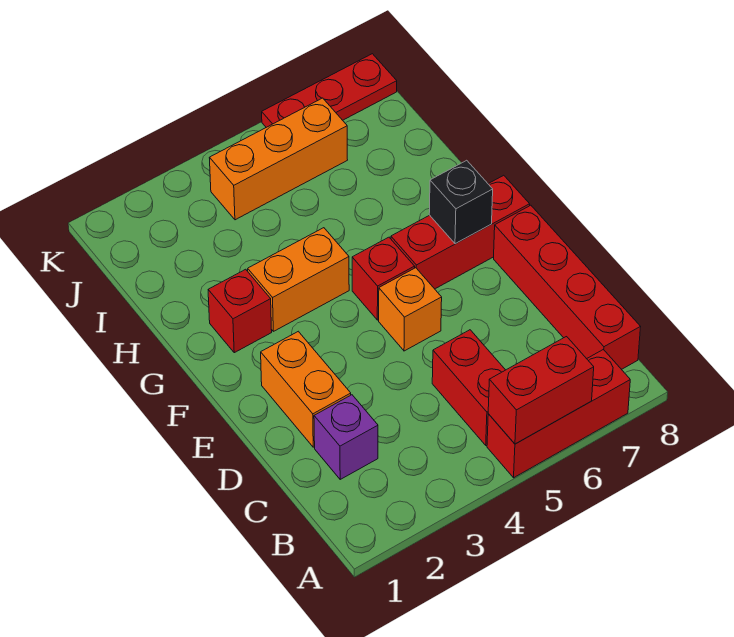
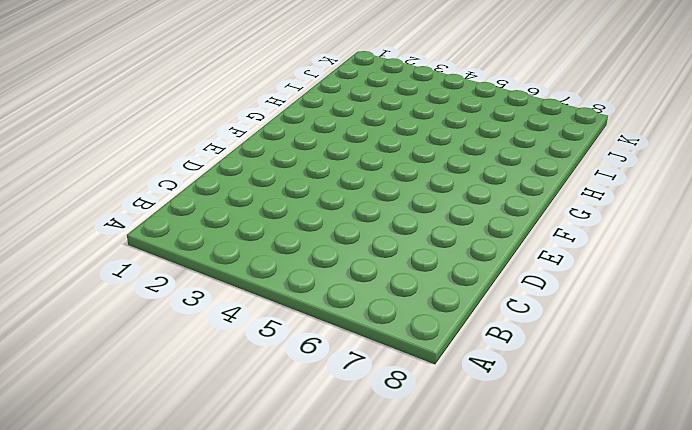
none -> red brick A5:A7 level 1
none -> red brick B5:C5 level 1
none -> red brick B8:E8 level 1

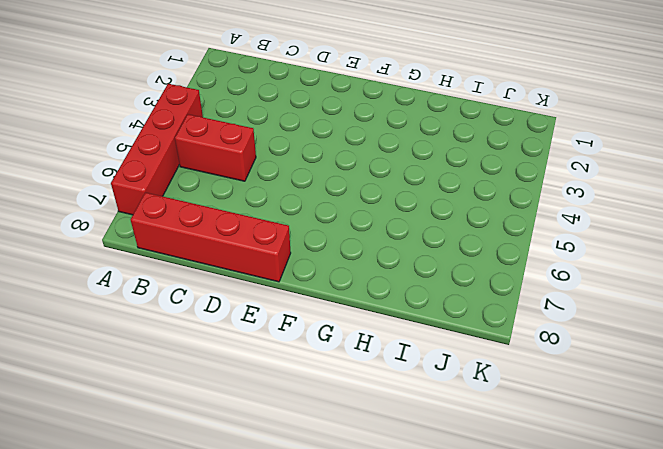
red brick A4:A7 level 1 -> red brick A5:A7 level 1
none -> purple brick C2 level 1
none -> orange brick D2:E2 level 1
none -> orange brick E5 level 1

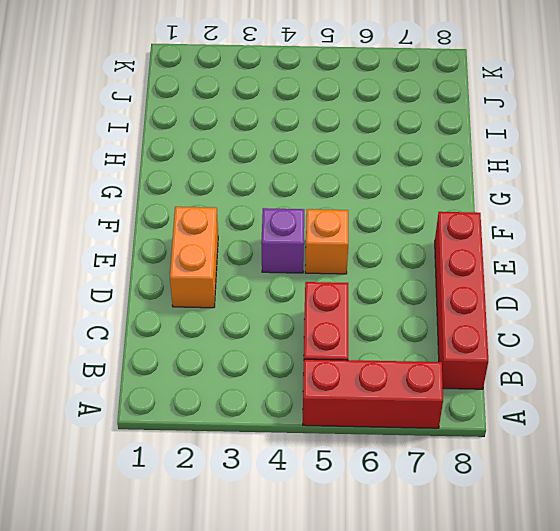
purple brick E4 level 1 -> purple brick C2 level 1
none -> red brick F5 level 1
none -> red brick F6:F8 level 1
none -> red brick G2 level 1

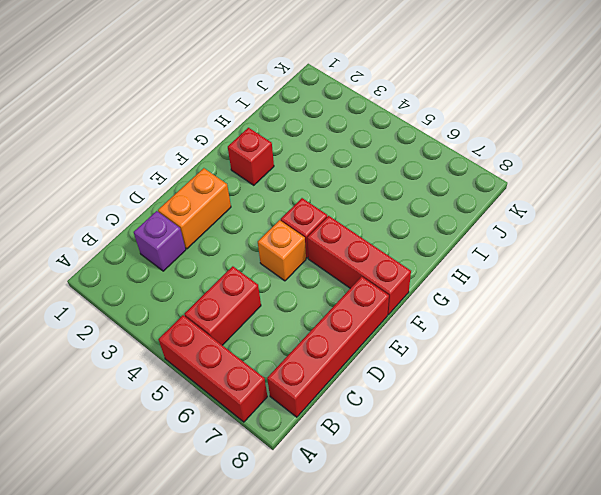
none -> orange brick G3:G4 level 1
none -> orange brick J4:J6 level 1
none -> red plate K6:K8 level 1

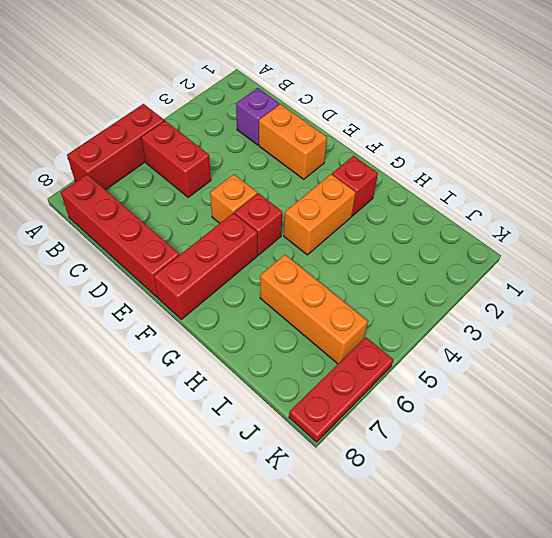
orange brick H6:J6 level 1 -> orange brick J4:J6 level 1
none -> red brick A5:A6 level 2
none -> black brick F7 level 2

